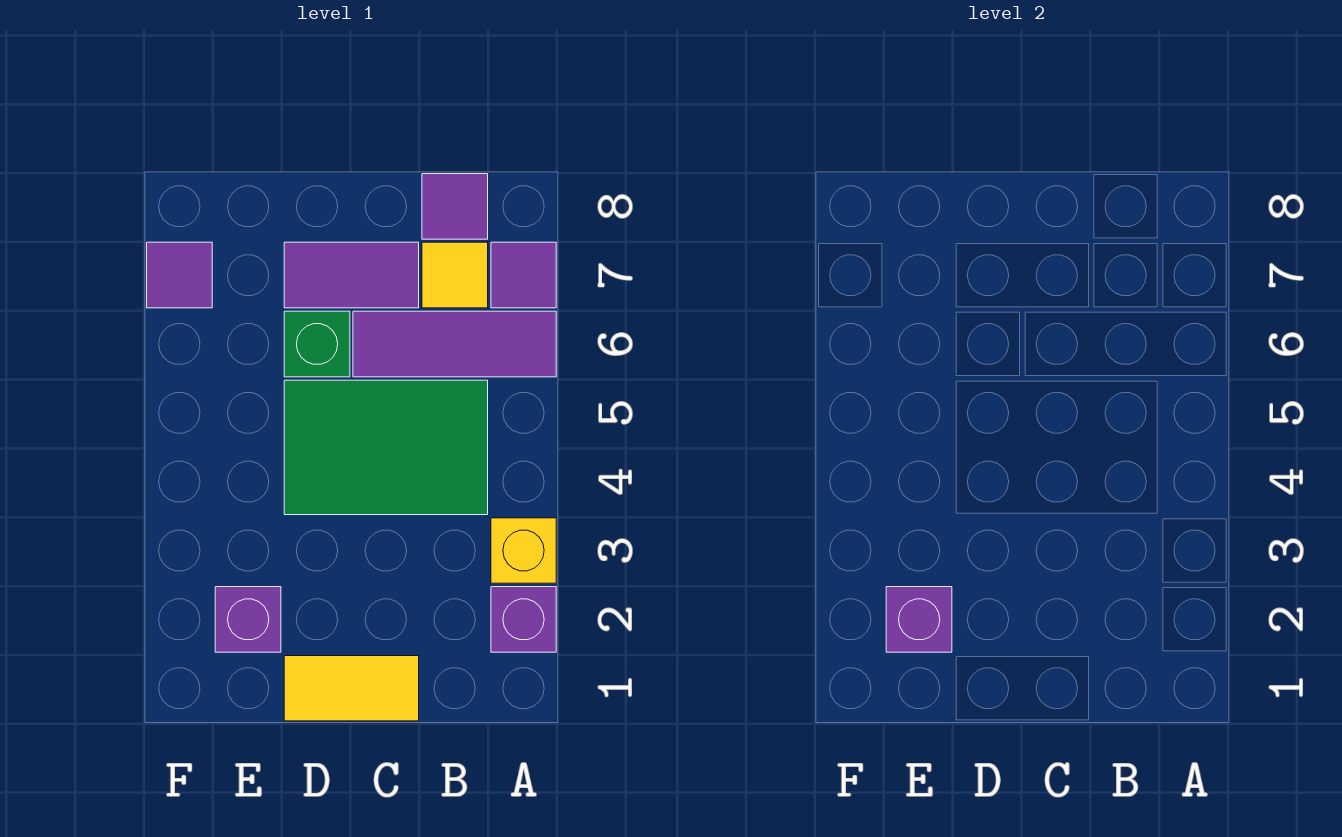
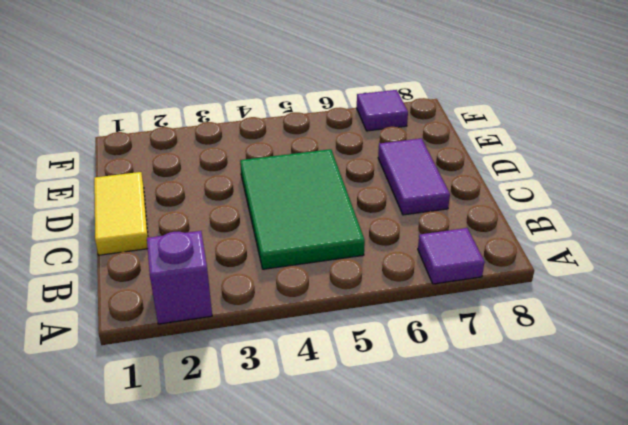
none -> yellow brick A3 level 1
none -> purple tile A6:C6 level 1
none -> yellow tile B7 level 1

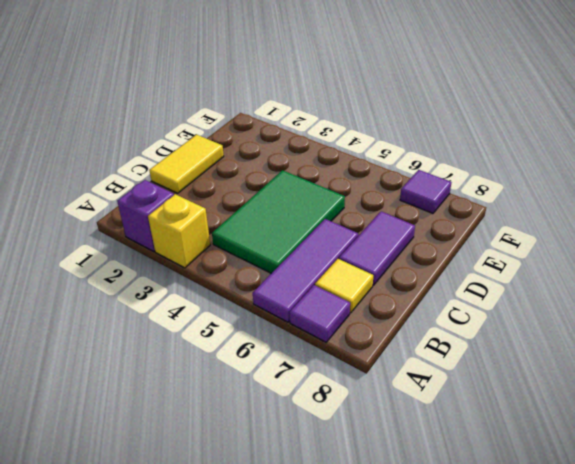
none -> purple tile B8 level 1
none -> green brick D6 level 1
none -> purple brick E2 level 1

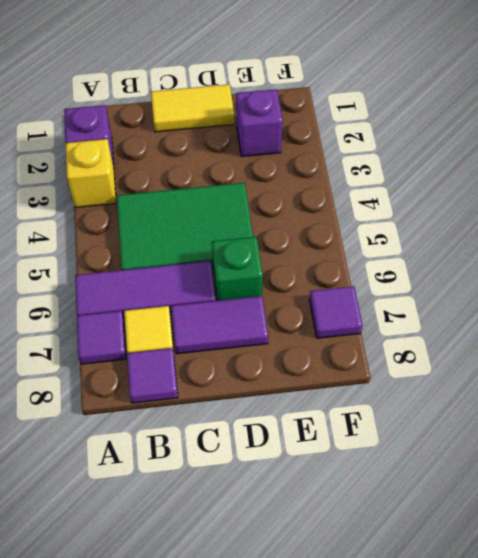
none -> purple brick E2 level 2

